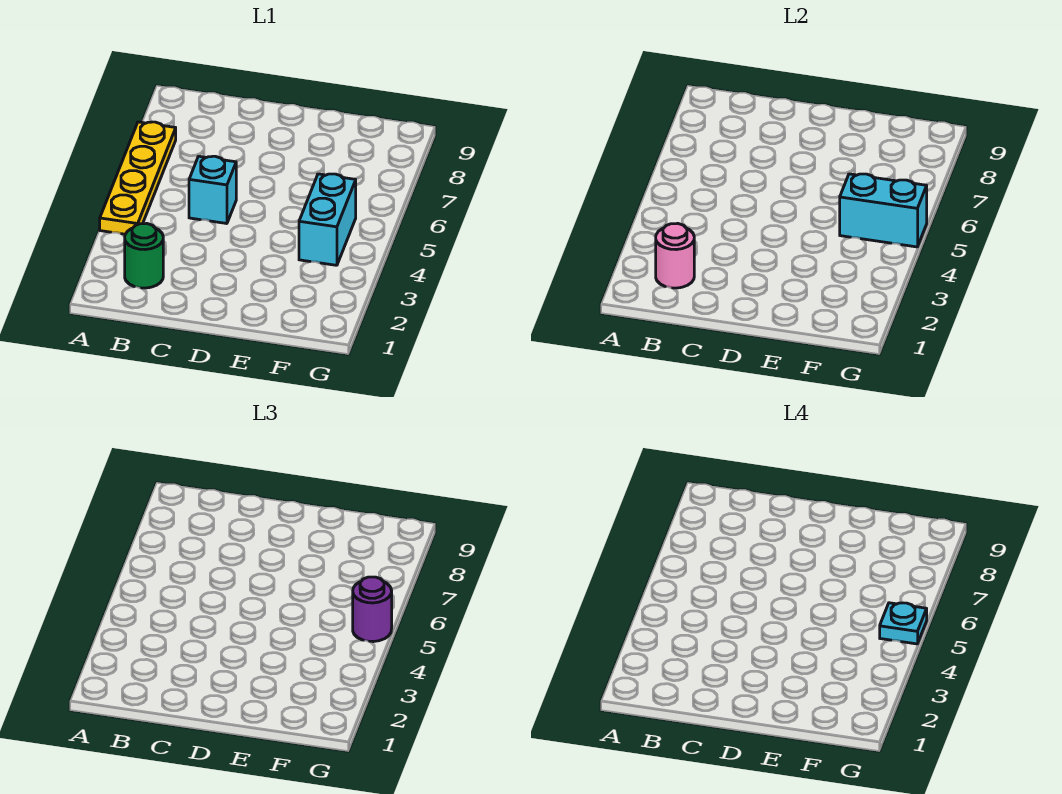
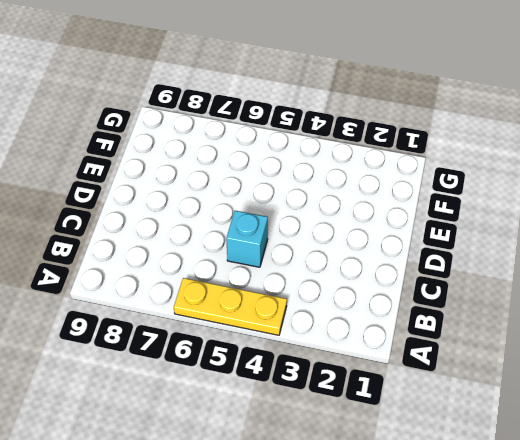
yellow plate A4:A6 level 1 -> yellow plate A4:A7 level 1
none -> green round brick B2 level 1
none -> cyan brick F4:F5 level 1

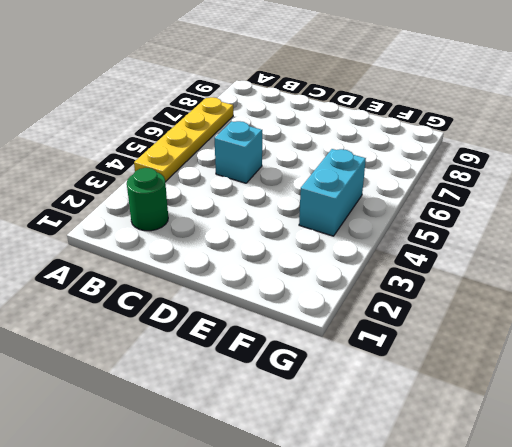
none -> pink round brick B2 level 2
none -> cyan brick F5:G5 level 2

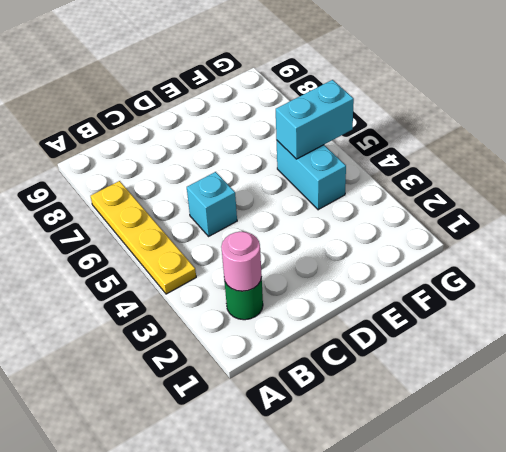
none -> purple round brick G5 level 3
none -> cyan plate G5 level 4

